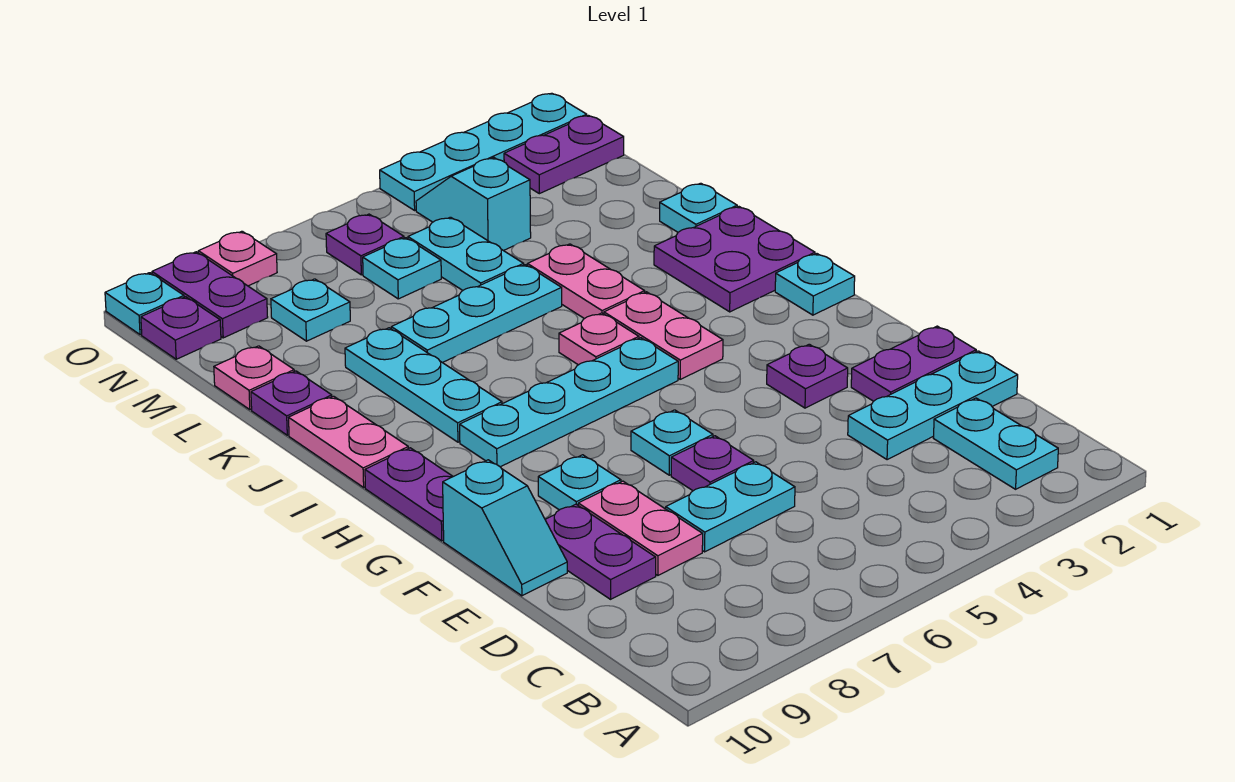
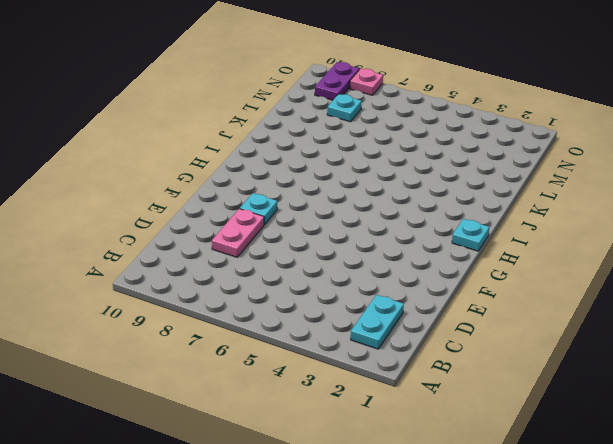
none -> cyan plate D1:D3 level 1
none -> cyan plate D6:D7 level 1
none -> purple plate D9:E9 level 1
none -> purple plate E1:E2 level 1

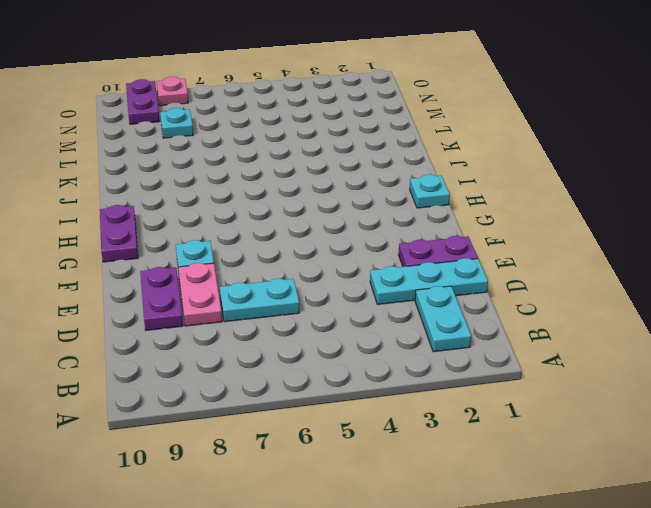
none -> purple plate E6 level 1
none -> cyan slope E10:F10 level 1 top F
none -> purple plate F3 level 1
none -> cyan plate F6 level 1

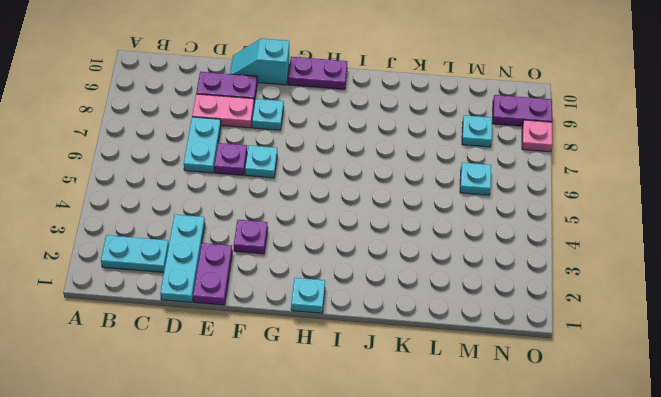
none -> pink plate H4:I4 level 1
none -> cyan plate H5:H8 level 1
none -> purple plate I1:J2 level 1
none -> pink plate I5 level 1

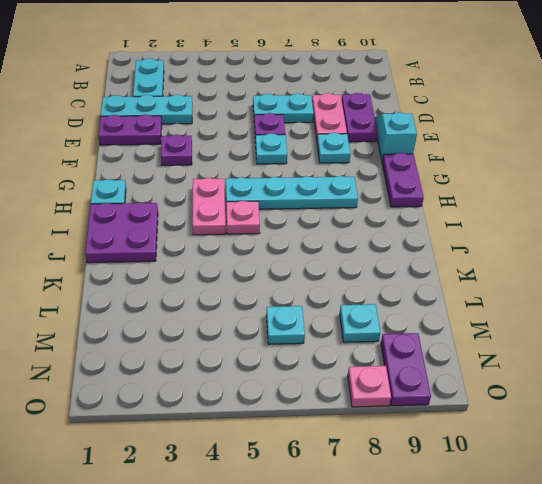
none -> cyan plate I8:K8 level 1
none -> pink plate I10:J10 level 1
none -> pink plate J4:K4 level 1
none -> cyan plate K1 level 1

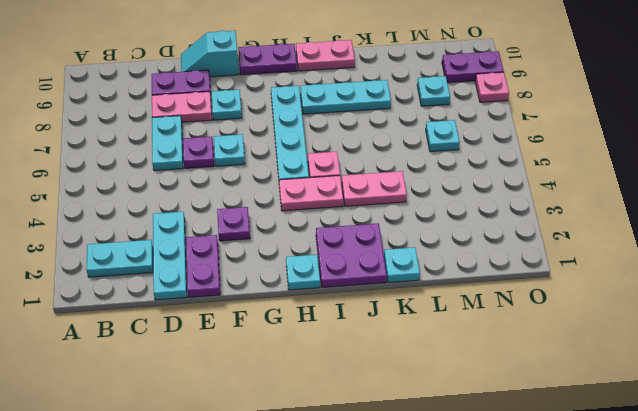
none -> cyan plate K5:K7 level 1
none -> purple plate K10 level 1
none -> cyan plate L5:M5 level 1
none -> pink plate L10 level 1

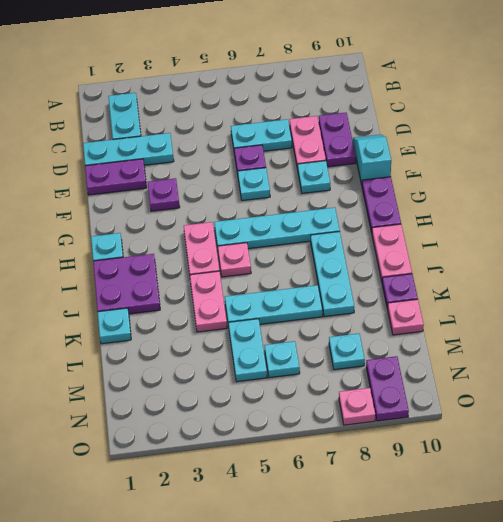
none -> cyan slope M4:N4 level 1 top M
none -> purple plate N1:N2 level 1
none -> purple plate N6 level 1
none -> purple plate N10 level 1

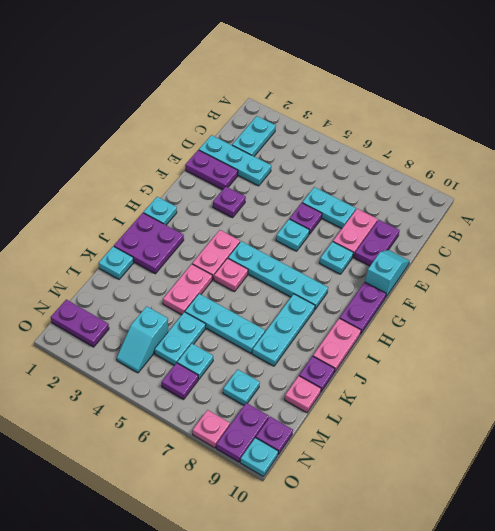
none -> cyan plate O1:O4 level 1

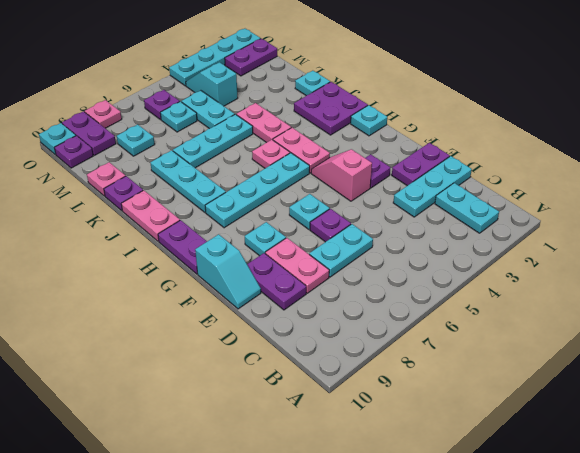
pink slope F4:G4 level 1 top F -> none

